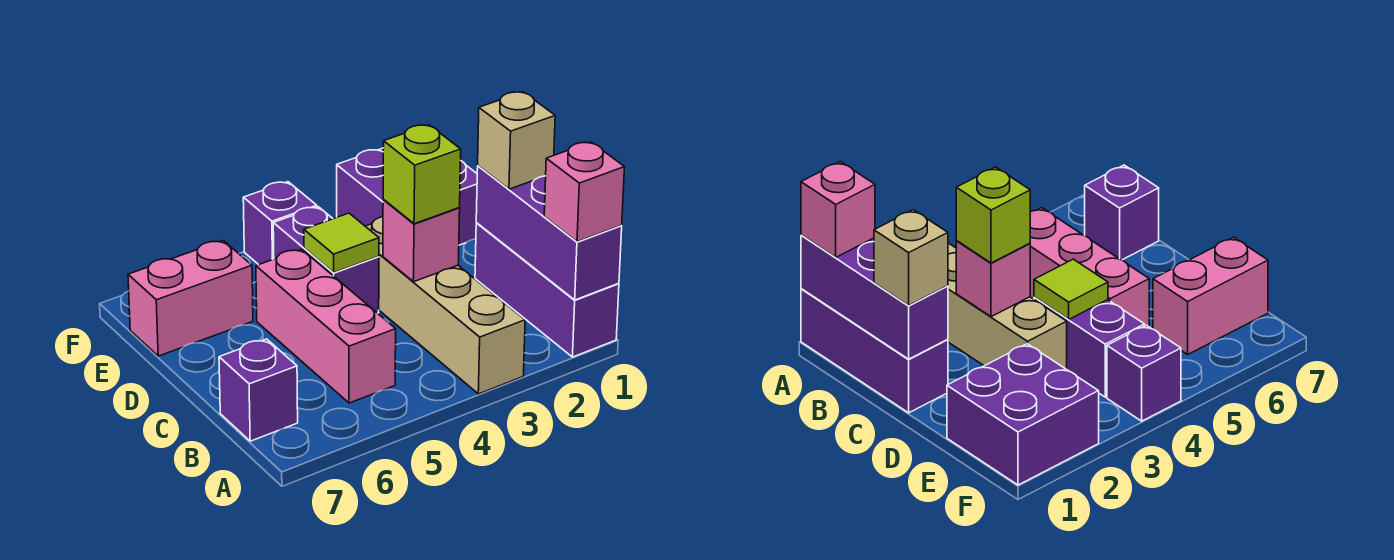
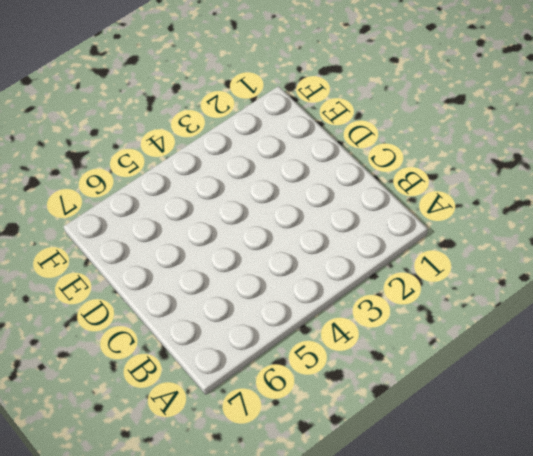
none -> purple brick A1:C1 level 1
none -> tan brick A3:D3 level 1
none -> pink brick B5:D5 level 1

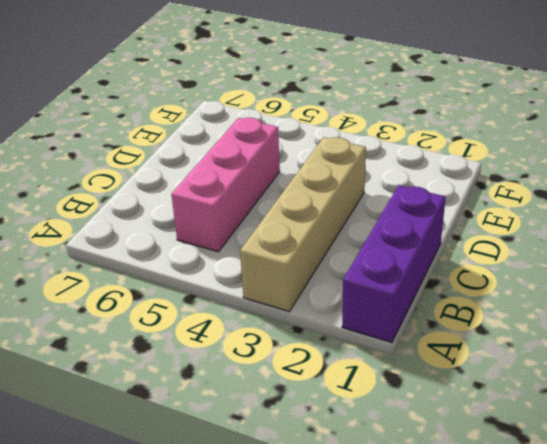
none -> purple brick B7 level 1
none -> purple brick D4:E4 level 1
none -> purple brick E1:F2 level 1

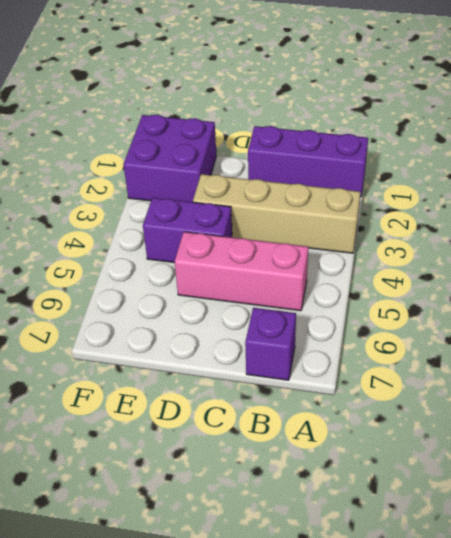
none -> pink brick E6:E7 level 1
none -> purple brick F4 level 1
none -> purple brick A1:C1 level 2

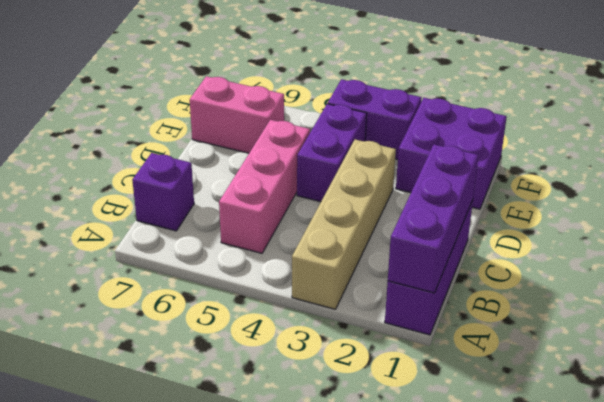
purple brick F3:F4 level 1 -> purple brick F4 level 1
none -> pink brick C3 level 2
none -> lime tile D4 level 2
none -> pink brick A1 level 3

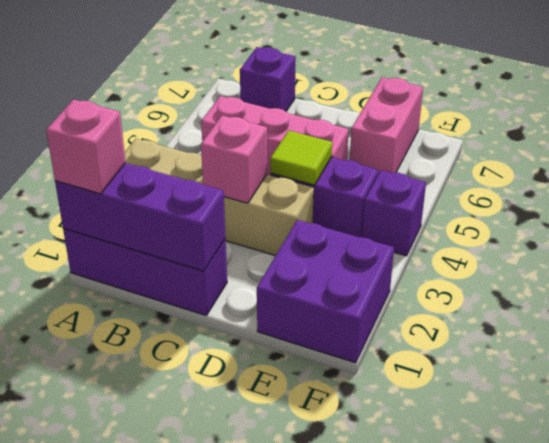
none -> tan brick C1 level 3
none -> lime brick C3 level 3

